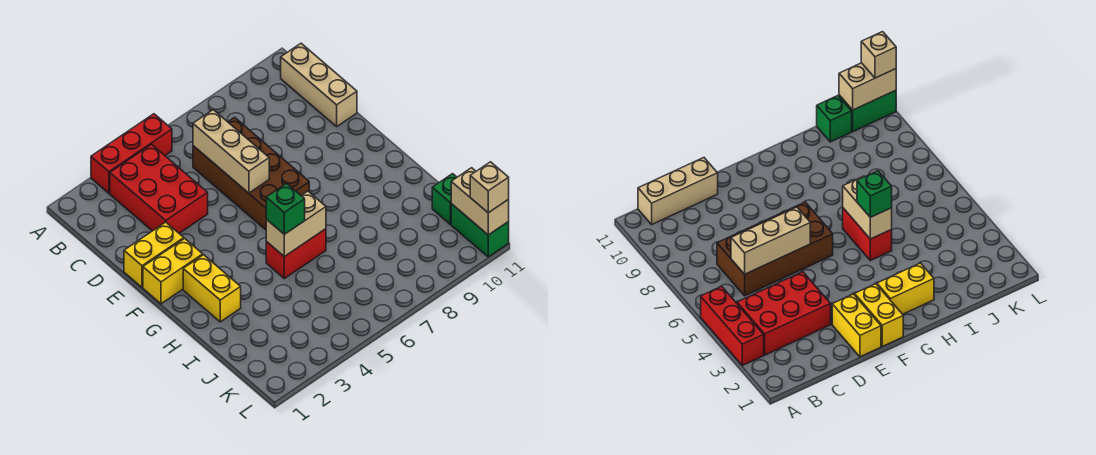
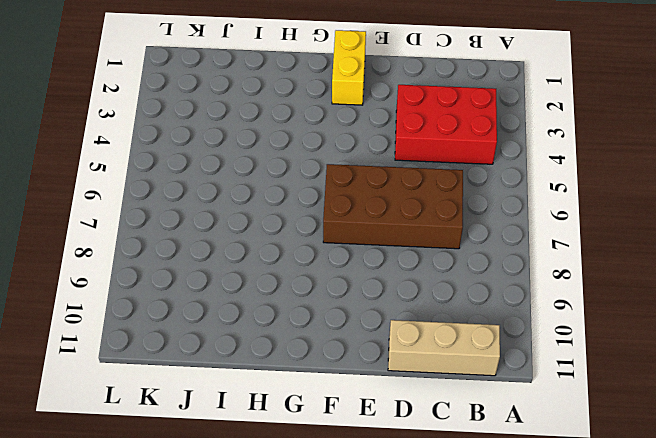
none -> red brick A3:A5 level 1
none -> yellow brick E1:E2 level 1
none -> yellow brick G2:H2 level 1

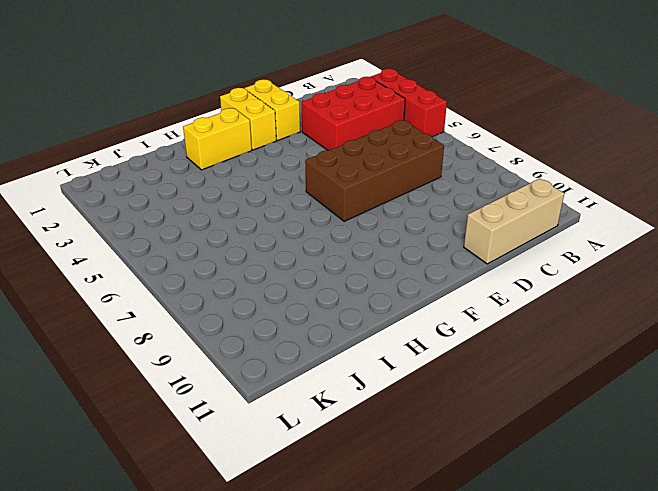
none -> red brick H5:H6 level 1
none -> green brick J11 level 1
none -> green brick K11:L11 level 1

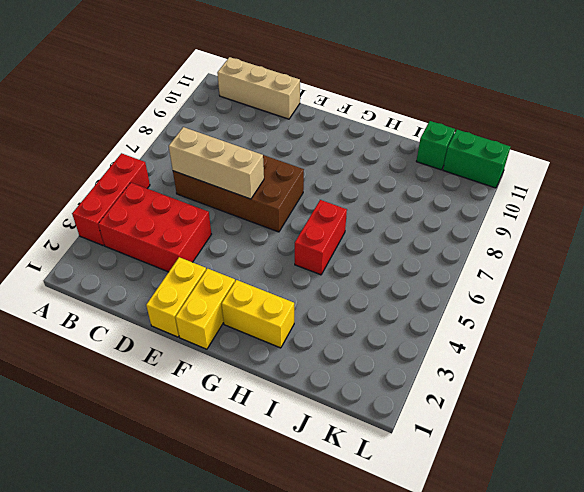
none -> tan brick H5:H6 level 2
none -> tan brick K11:L11 level 2
none -> green brick H5 level 3

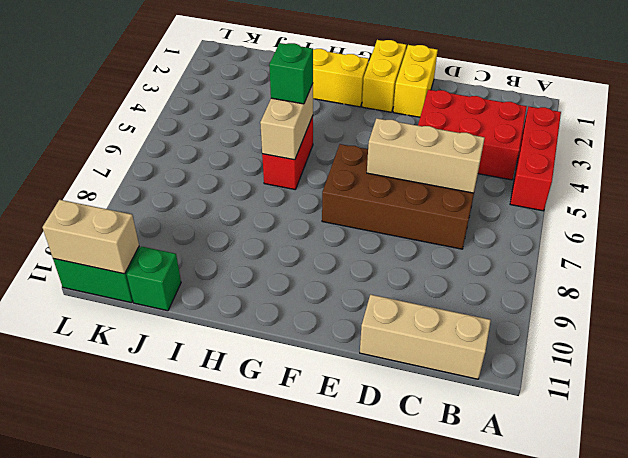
none -> tan brick L11 level 3

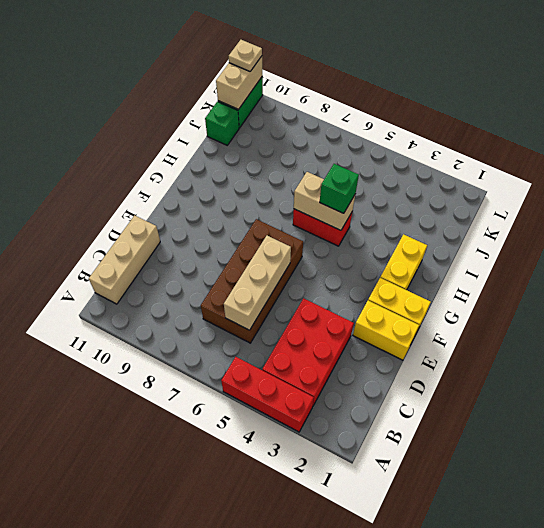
tan plate L11 level 3 -> tan brick L11 level 3

